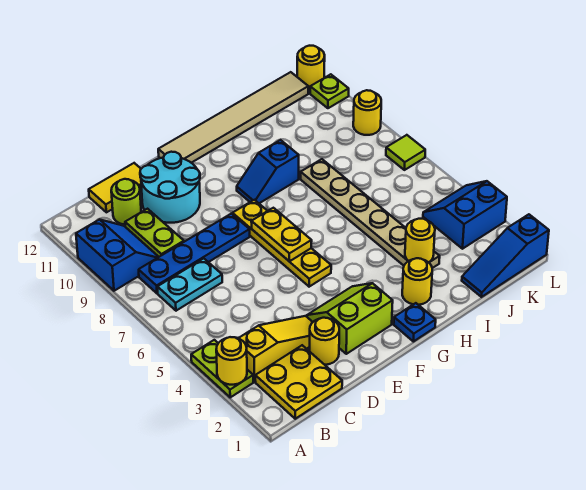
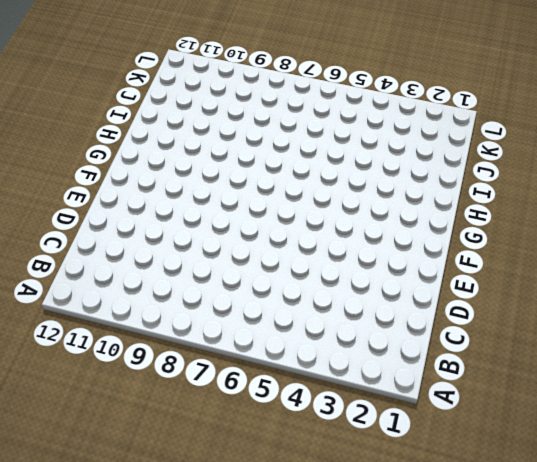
none -> lime plate A3:A4 level 1
none -> blue slope A9:B10 level 1 top A
none -> yellow plate B1:C2 level 1

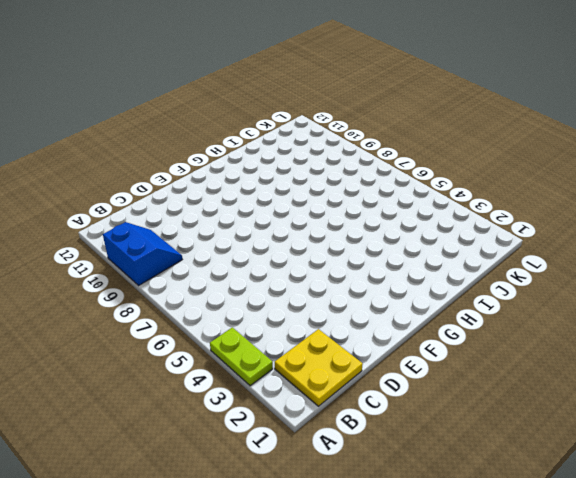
none -> yellow slope B3:D3 level 1 top B
none -> cyan plate B7:C7 level 1
none -> blue plate B8:E8 level 1

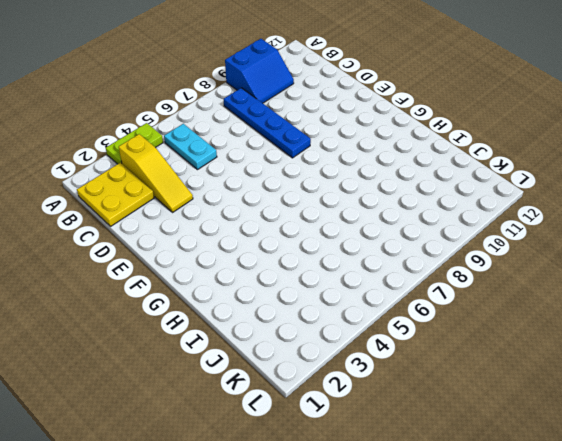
cyan plate B5:C5 level 1 -> cyan plate B7:C7 level 1
none -> lime plate C9:C10 level 1
none -> lime round brick C11 level 1
none -> yellow tile C12:D12 level 1

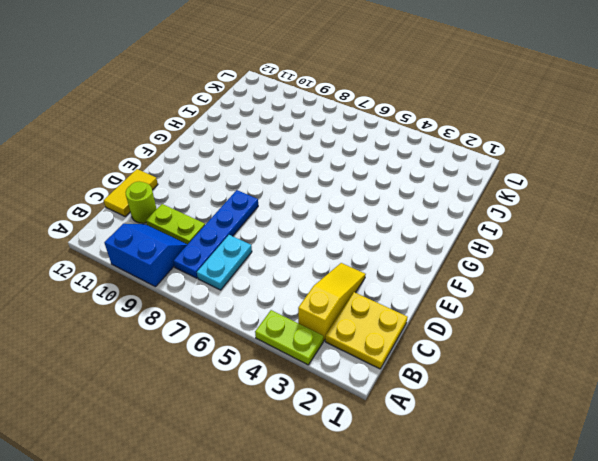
none -> yellow round brick D2 level 1
none -> cyan round brick D10:E11 level 1
none -> lime slope E2:F3 level 1 top 2

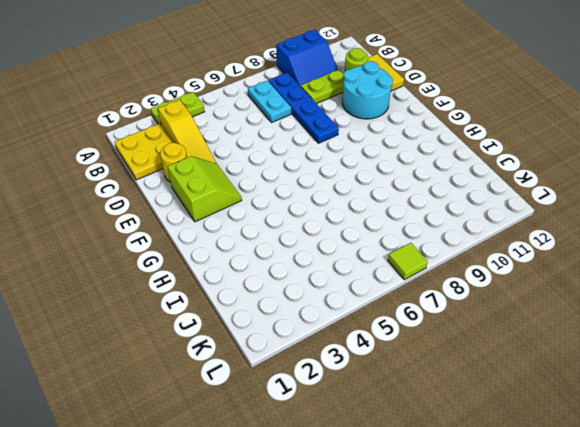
none -> yellow plate F5:F8 level 1
none -> tan tile F12:K12 level 1
none -> blue plate G1 level 1

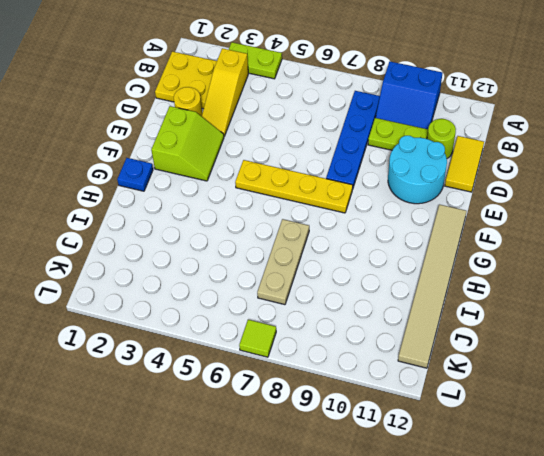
tan plate H7:J7 level 1 -> tan plate I3:I8 level 1
none -> cyan plate B7:C7 level 1
none -> blue slope G9:H9 level 1 top H
none -> yellow round brick H2 level 1

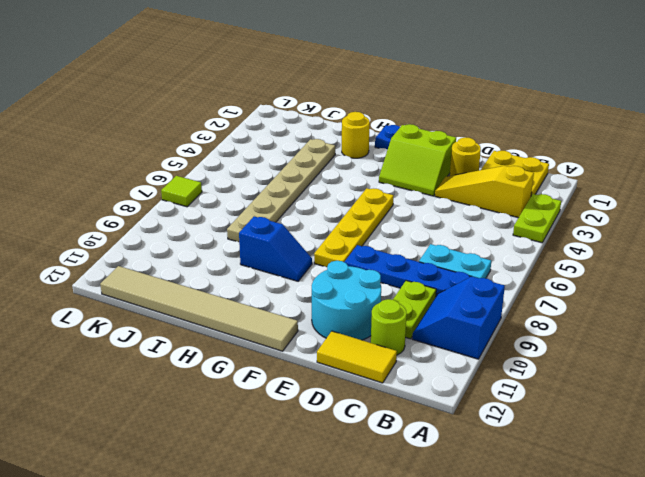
none -> blue slope J1:L1 level 1 top L
none -> blue slope K3:L4 level 1 top 3
none -> yellow round brick L9 level 1

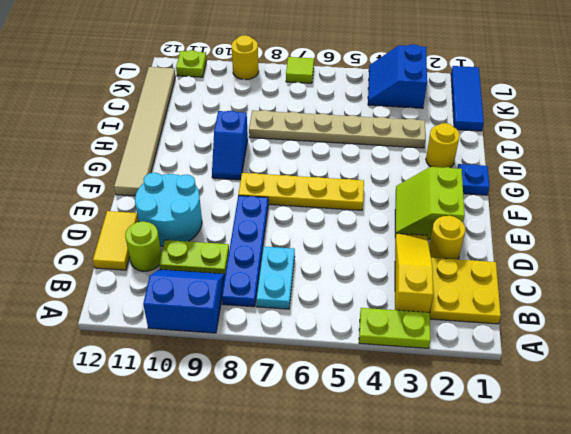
blue tile J1:L1 level 1 -> blue slope J1:L1 level 1 top L
none -> yellow round brick L12 level 1
none -> yellow round brick A3 level 2
none -> yellow plate F6:F7 level 2

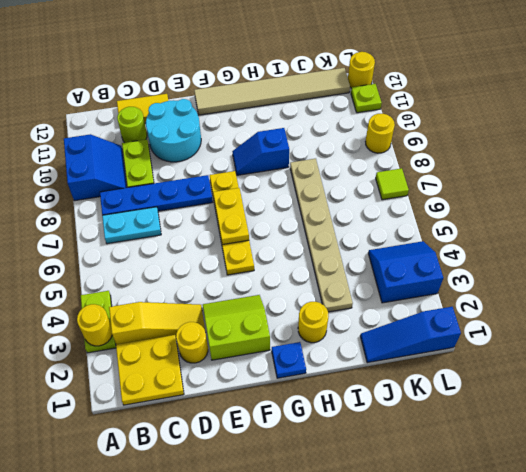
none -> yellow round brick I3 level 2

